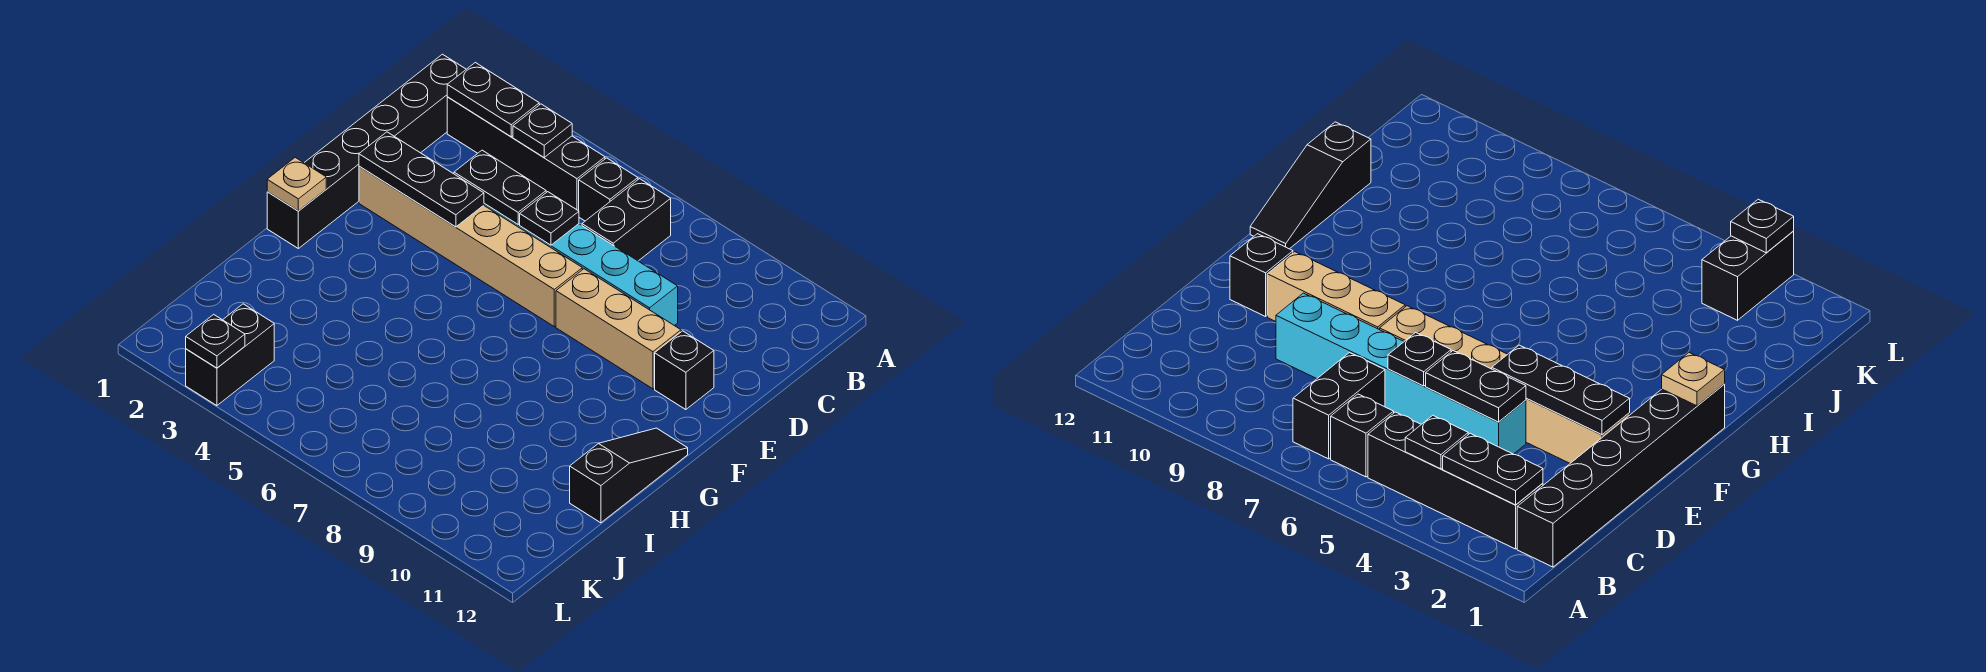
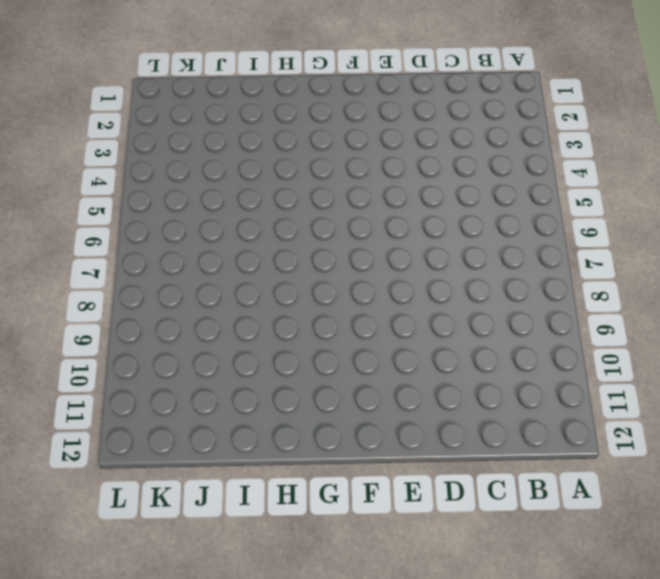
none -> black brick B1:G1 level 1
none -> black brick B2:B5 level 1
none -> black brick B6 level 1

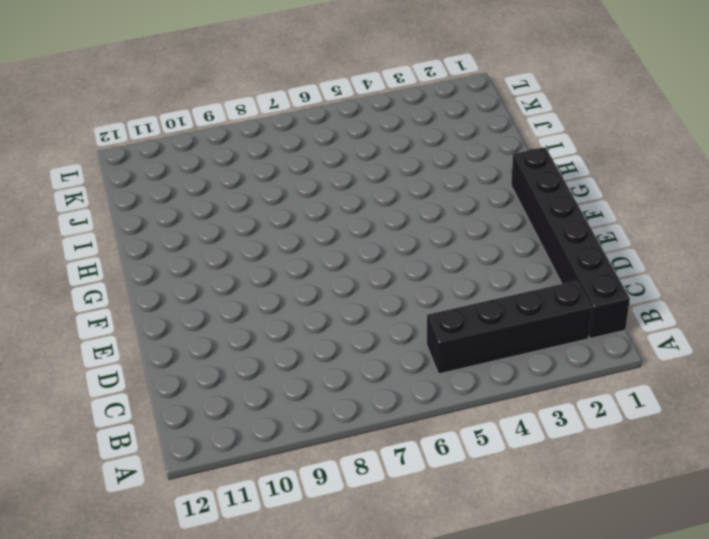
none -> black brick B6 level 1
none -> black brick B7:C7 level 1
none -> cyan brick D4:D9 level 1

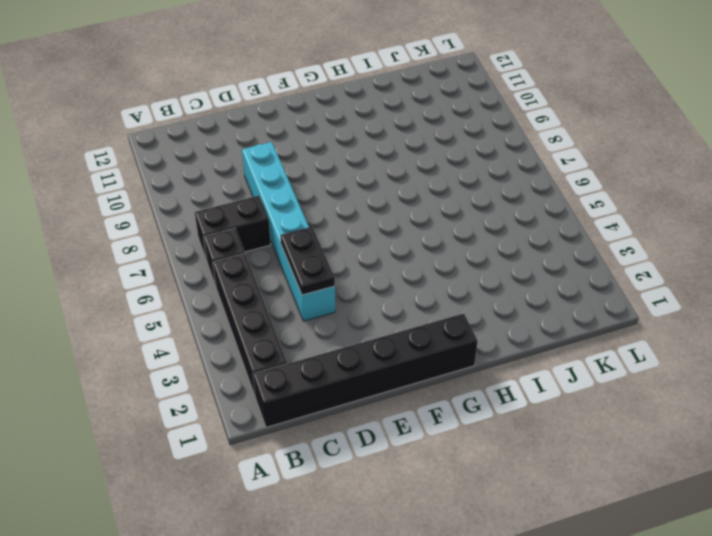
none -> tan brick E2:E7 level 1
none -> tan brick E8:E10 level 1
none -> black brick E11 level 1

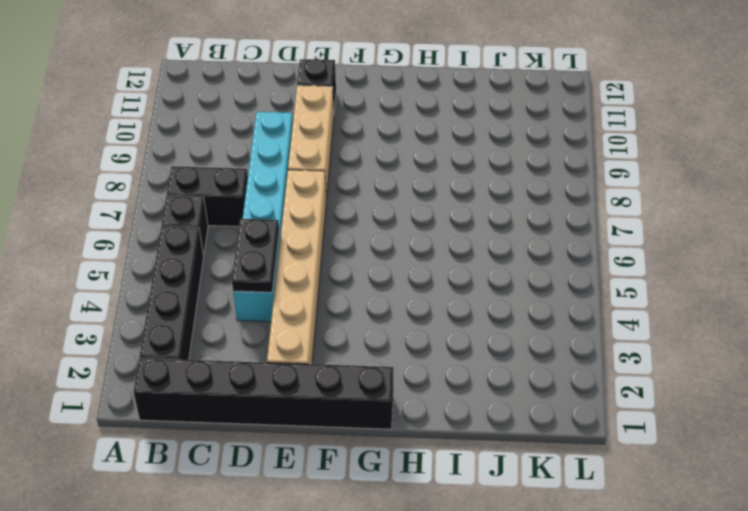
none -> black slope G12:I12 level 1 top I
none -> black brick K3:L3 level 1
none -> black plate B2:B3 level 2

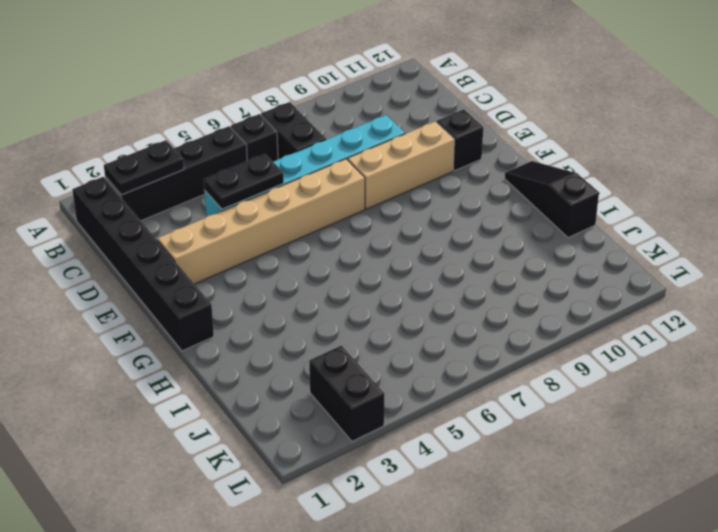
none -> black plate B4 level 2
none -> black plate D6 level 2
none -> black plate E2:E4 level 2

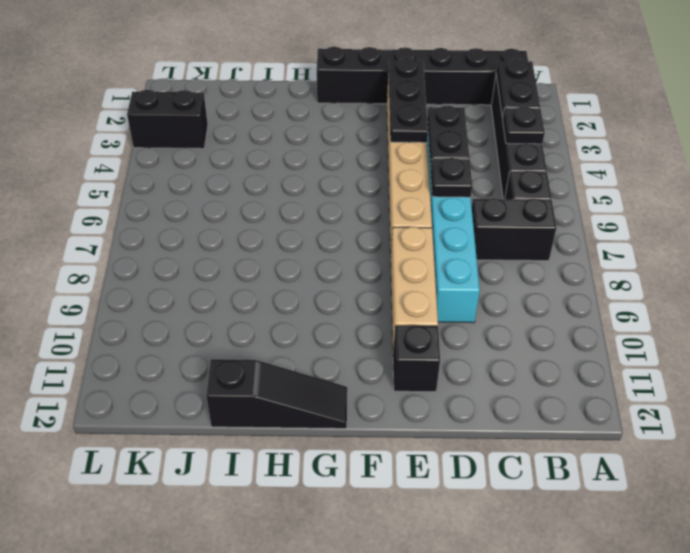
none -> tan plate G1 level 2
none -> black plate L3 level 2

